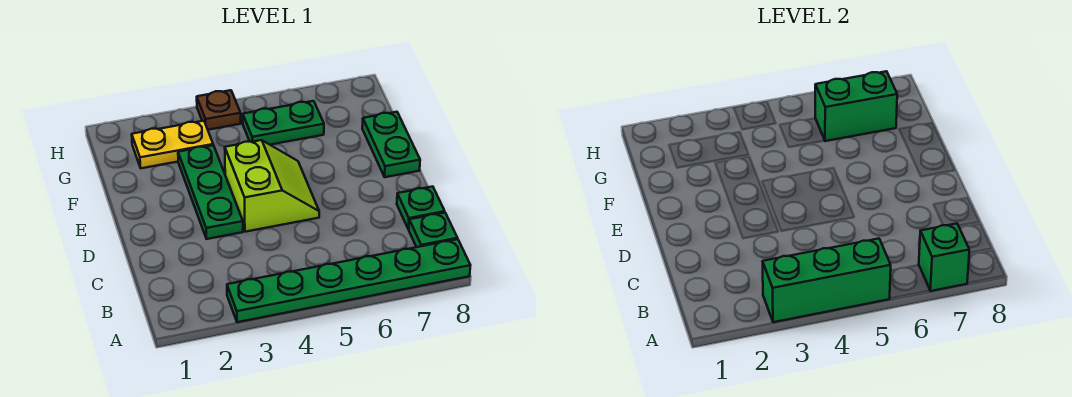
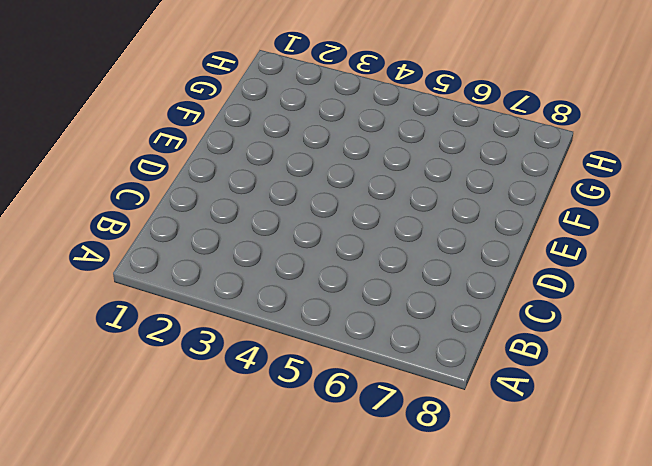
none -> green plate A3:A8 level 1
none -> green plate B8 level 1
none -> green plate C8 level 1

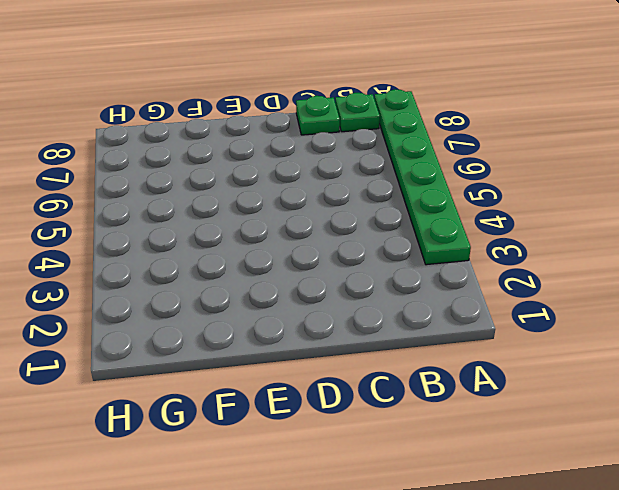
none -> green plate D3:F3 level 1
none -> lime slope D4:E5 level 1 top 4
none -> green plate E8:F8 level 1

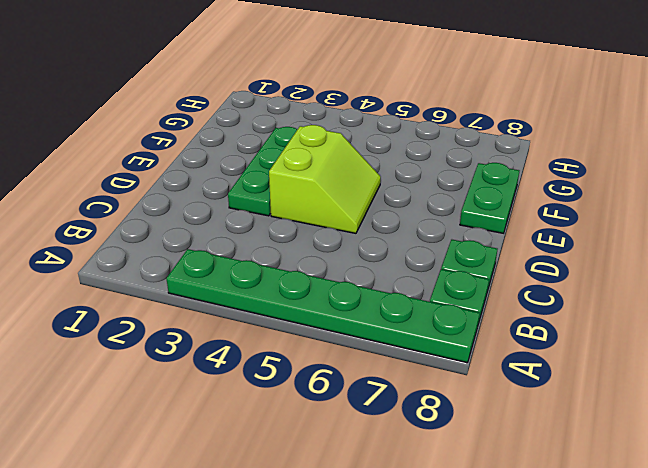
none -> yellow plate G2:G3 level 1
none -> green plate G5:G6 level 1
none -> brown plate H4 level 1

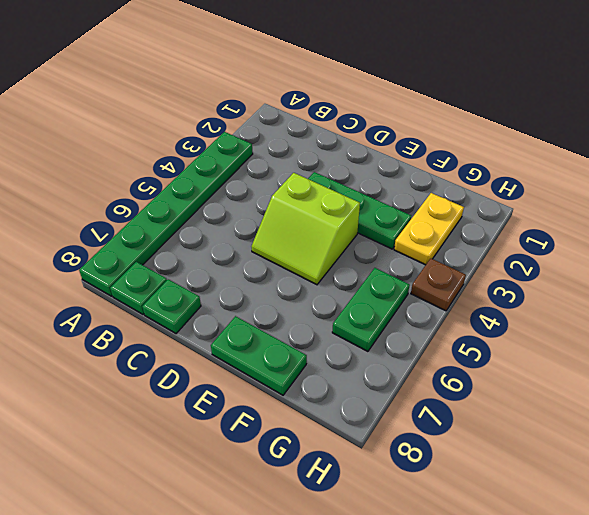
none -> green brick A3:A5 level 2
none -> green brick A7 level 2
none -> green brick G6:G7 level 2

